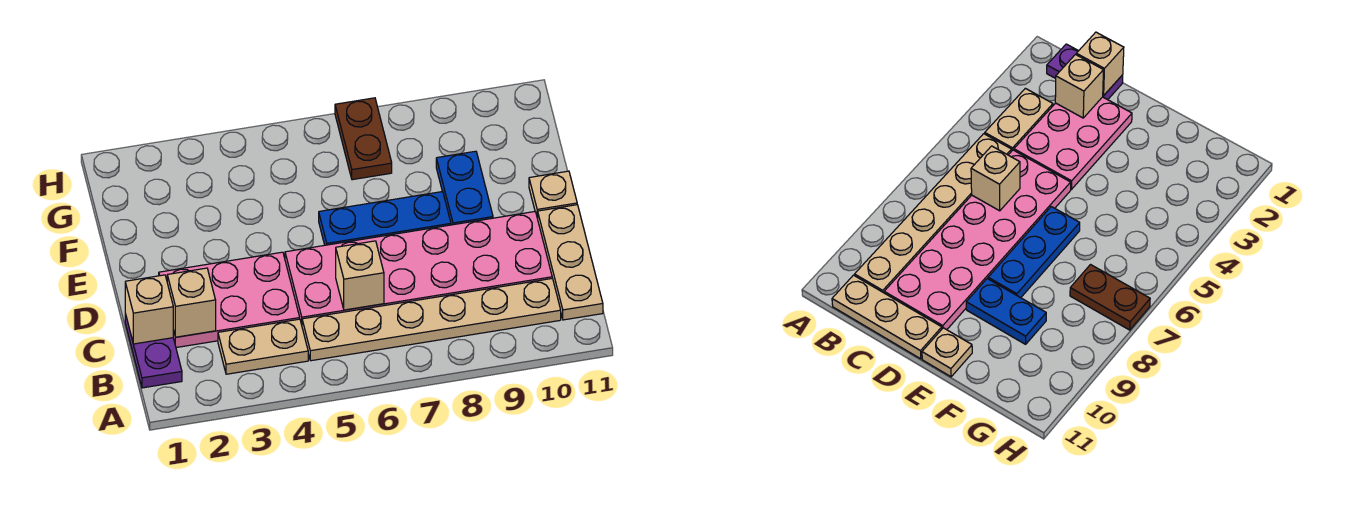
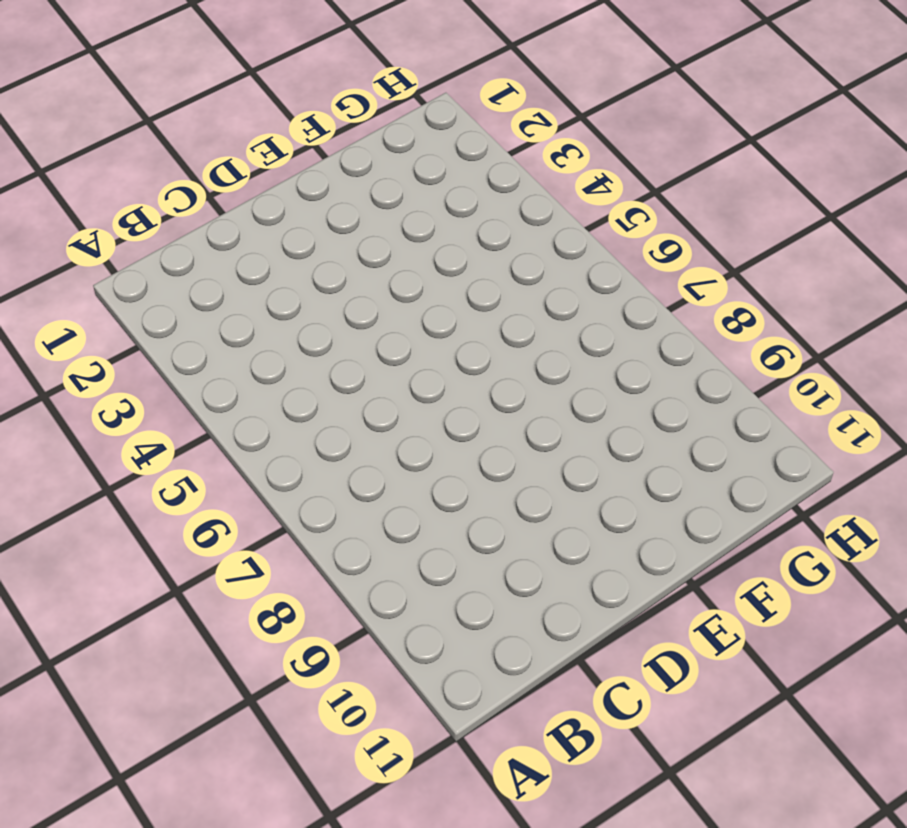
none -> purple plate B1:C1 level 1
none -> tan plate B3:B4 level 1
none -> tan plate B5:B10 level 1

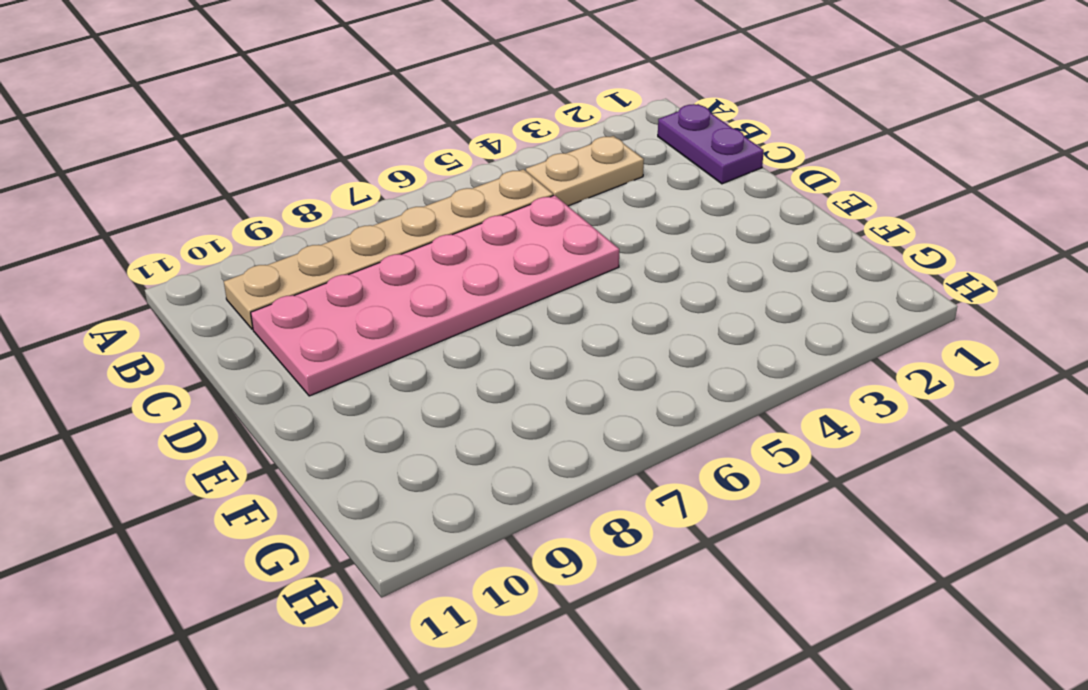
none -> tan plate B11:D11 level 1
none -> pink plate C2:D4 level 1
none -> blue plate E6:E8 level 1

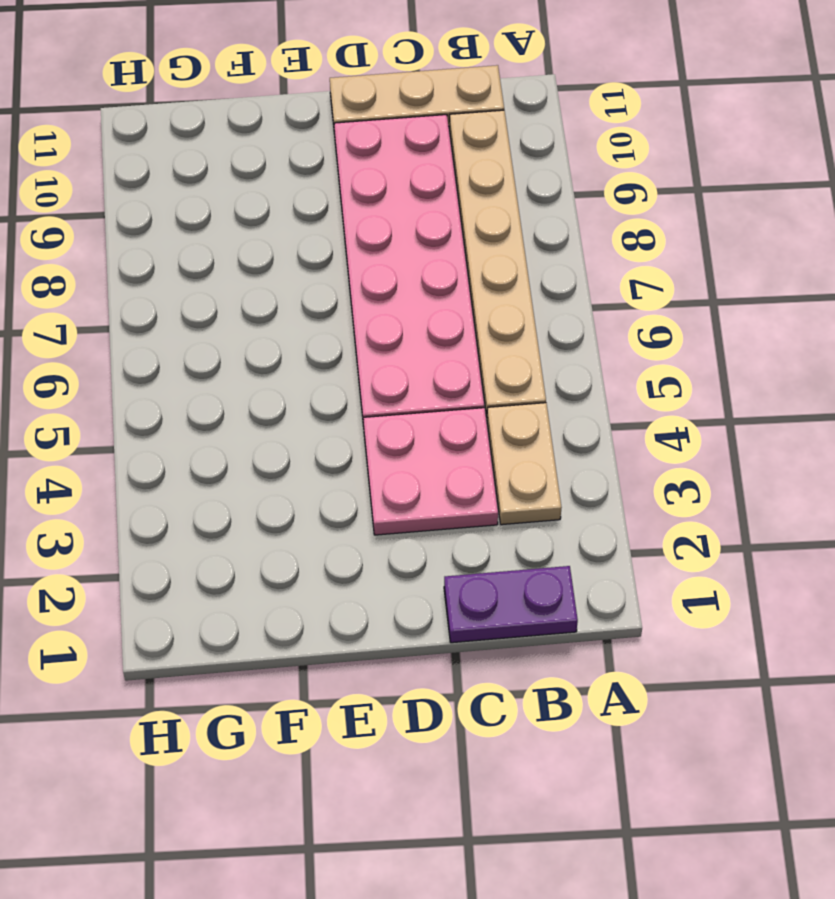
pink plate C3:D4 level 1 -> pink plate C2:D4 level 1
none -> blue plate E6:E8 level 1
none -> blue plate E9:F9 level 1
none -> tan plate E11 level 1

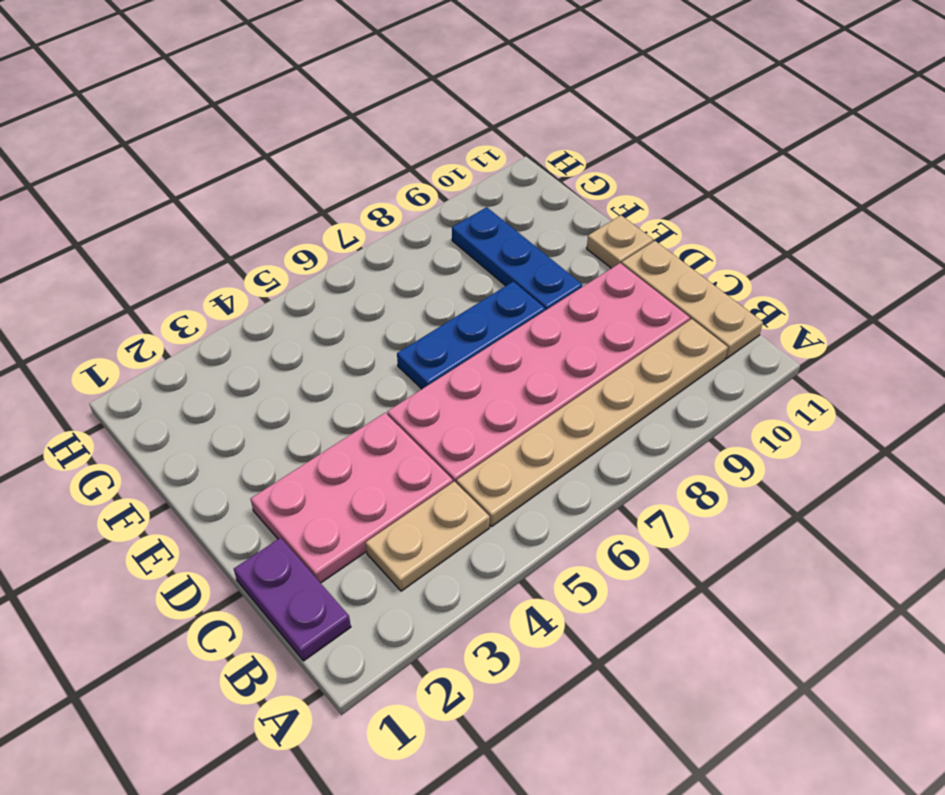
blue plate E9:G9 level 1 -> blue plate E9:F9 level 1
none -> brown plate G7:H7 level 1
none -> tan brick C1 level 2
none -> tan brick C2 level 2

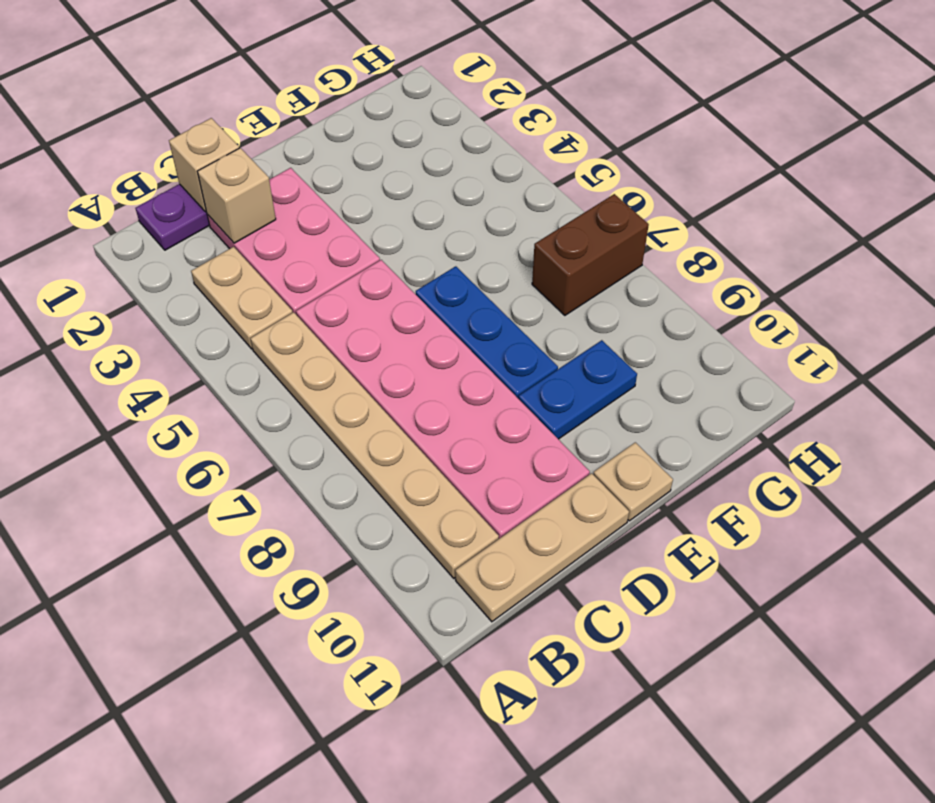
brown brick G7:H7 level 1 -> brown plate G7:H7 level 1
none -> tan brick C6 level 2

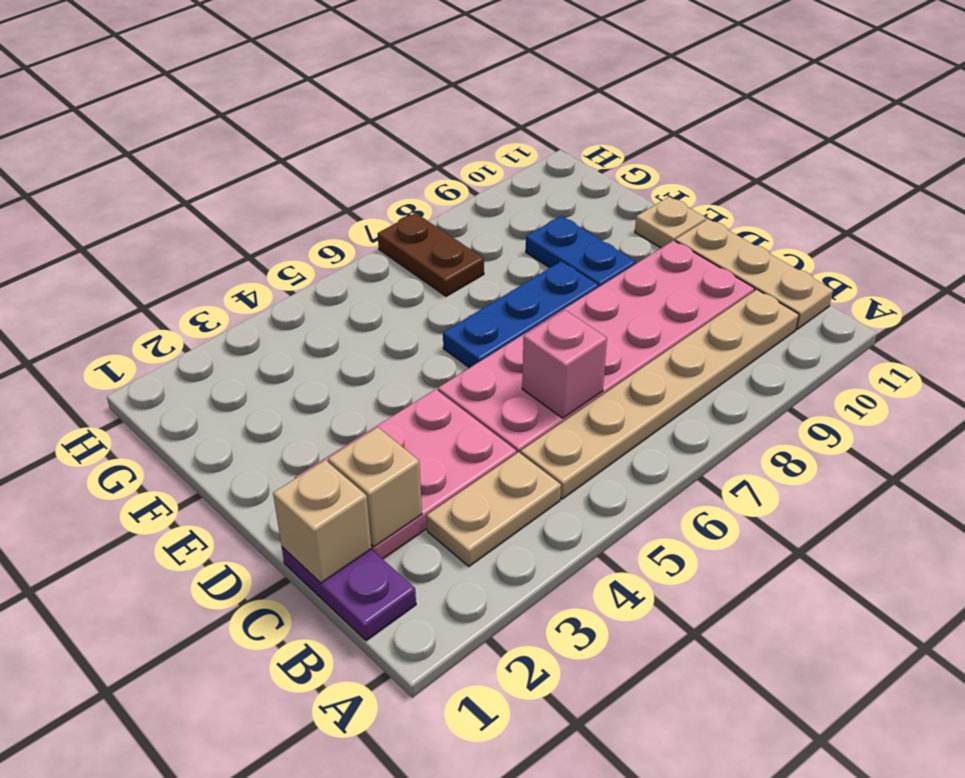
pink brick C6 level 2 -> tan brick C6 level 2

